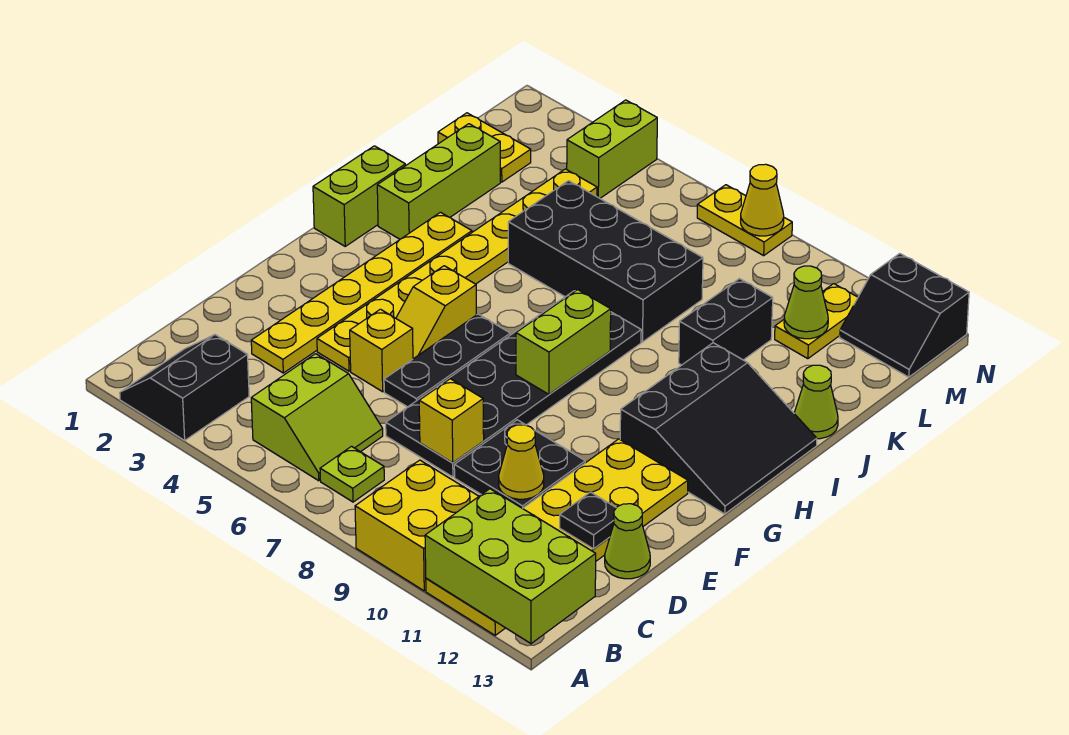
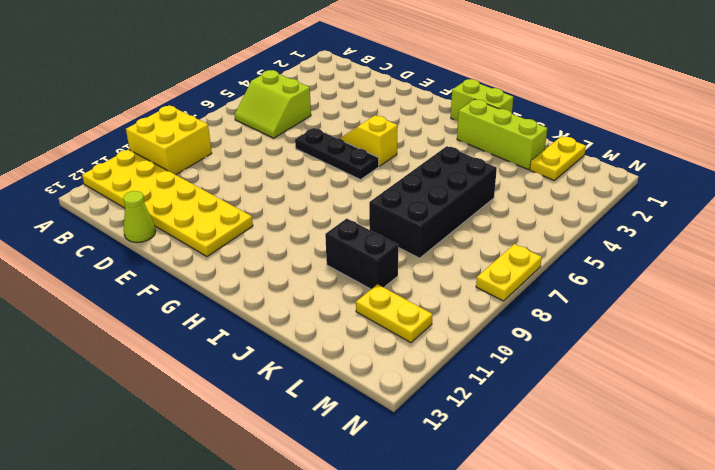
none -> black slope A2:B3 level 1 top 3
none -> lime plate B7 level 1
none -> yellow plate D3:I3 level 1
none -> black plate D7:I8 level 1

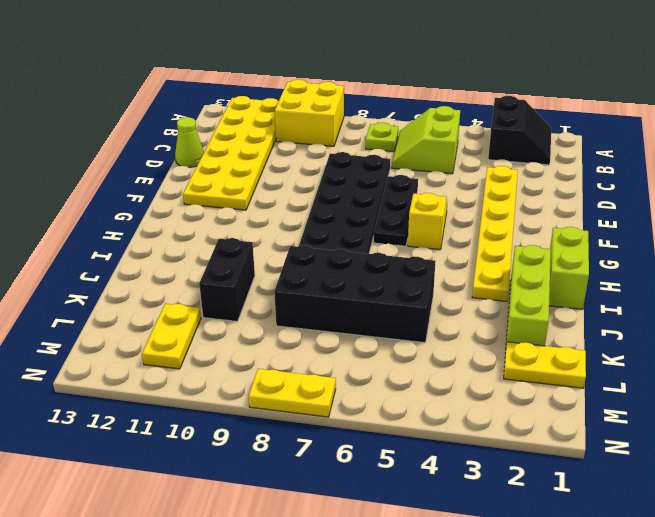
none -> black plate D9:E10 level 1
none -> yellow plate E4:L4 level 1
none -> yellow brick E5 level 1
none -> black slope G11:I13 level 1 top 11

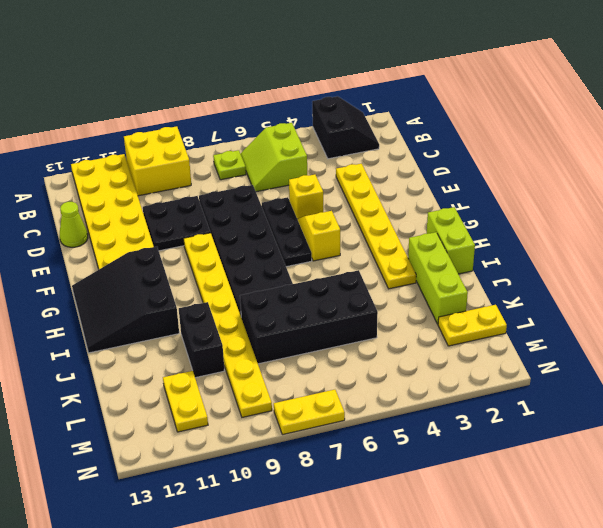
yellow plate F9:M9 level 1 -> yellow plate E4:L4 level 1
none -> lime cone J13 level 1
none -> lime brick M4:N4 level 1
none -> black slope M12:N13 level 1 top N
none -> lime brick A11:B13 level 2

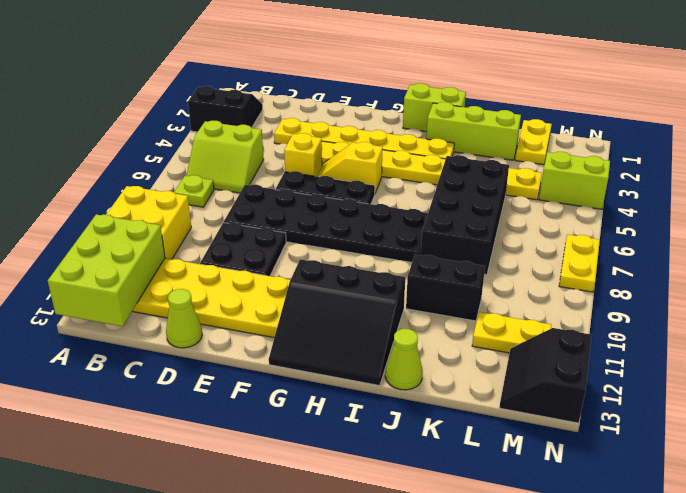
none -> yellow brick D8 level 2
none -> yellow cone D10 level 2
none -> black plate D12 level 2
none -> lime brick G8:H8 level 2

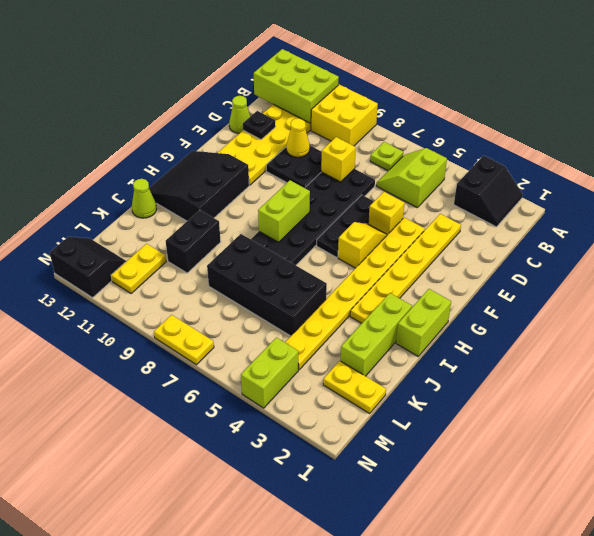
none -> lime cone L11 level 2
none -> yellow cone N8 level 2

